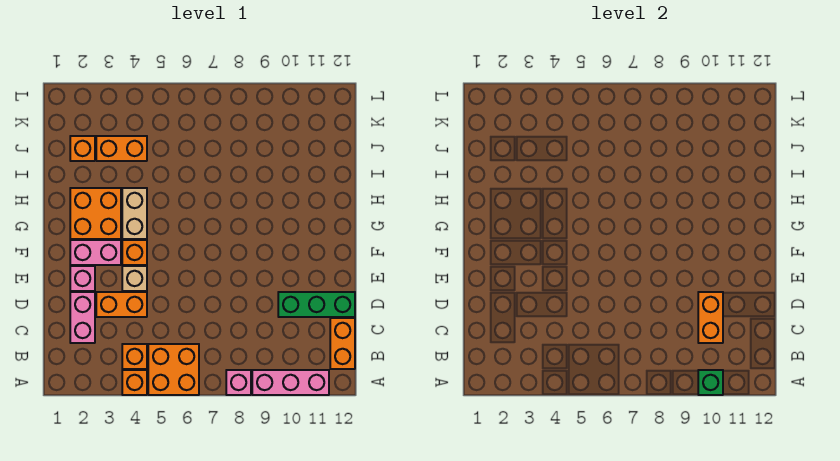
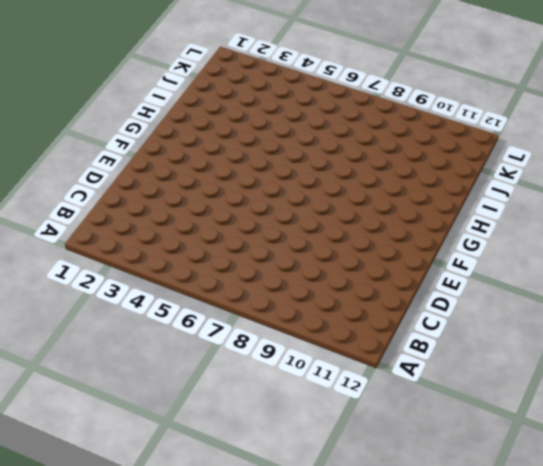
none -> orange brick A4 level 1
none -> orange brick A5:B6 level 1
none -> pink brick A8 level 1

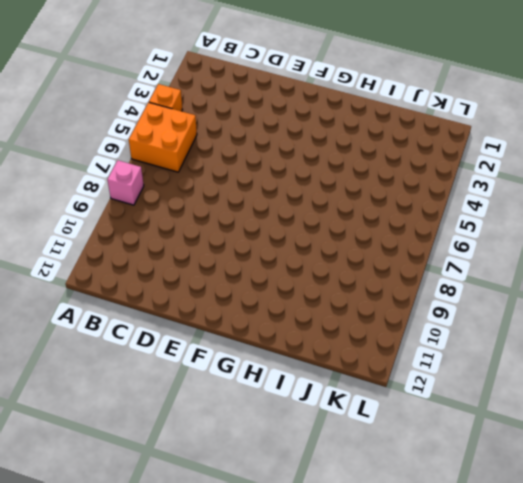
none -> pink brick A9:A11 level 1
none -> orange brick B4 level 1
none -> orange brick B12:C12 level 1

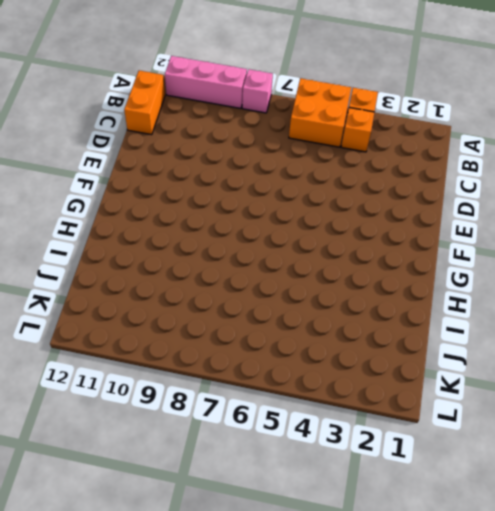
none -> pink brick C2:D2 level 1
none -> orange brick D3:D4 level 1
none -> green brick D10:D12 level 1

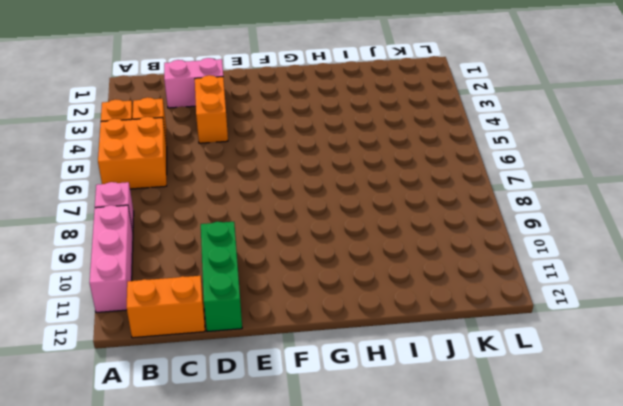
none -> pink brick E2 level 1
none -> tan brick E4 level 1
none -> pink brick F2:F3 level 1

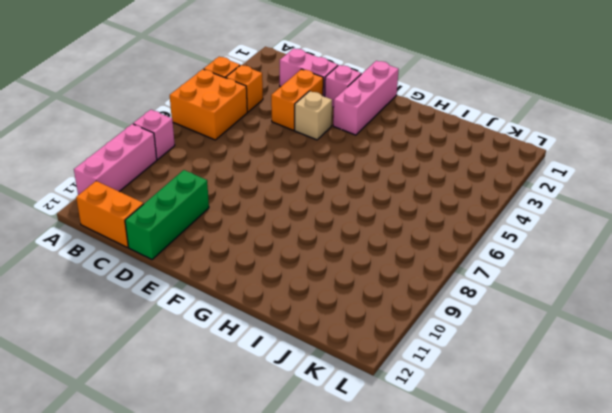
pink brick F1:F3 level 1 -> pink brick F2:F3 level 1
none -> orange brick F4 level 1
none -> orange brick G2:H3 level 1
none -> tan brick G4:H4 level 1

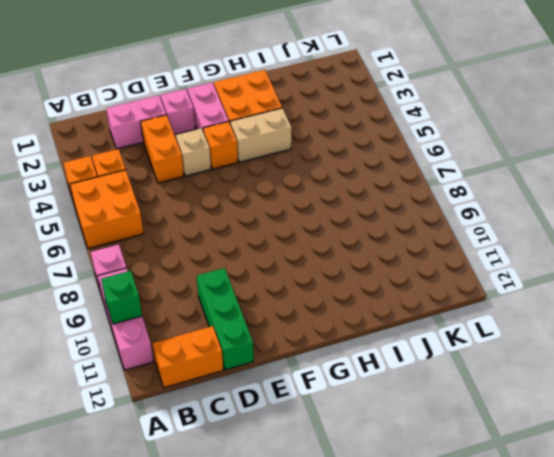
none -> orange brick J2 level 1
none -> orange brick J3:J4 level 1
none -> orange brick C10:D10 level 2

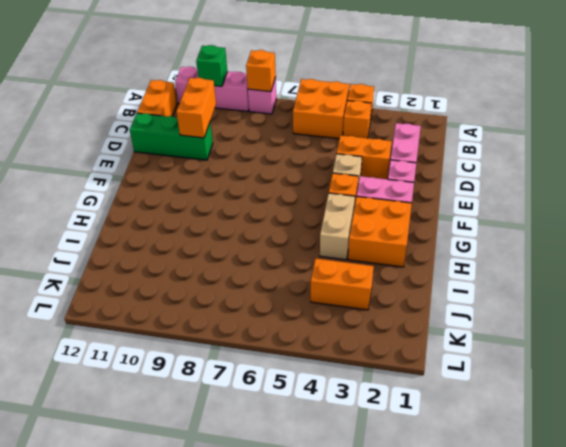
orange brick A8 level 2 -> orange brick J2 level 1

